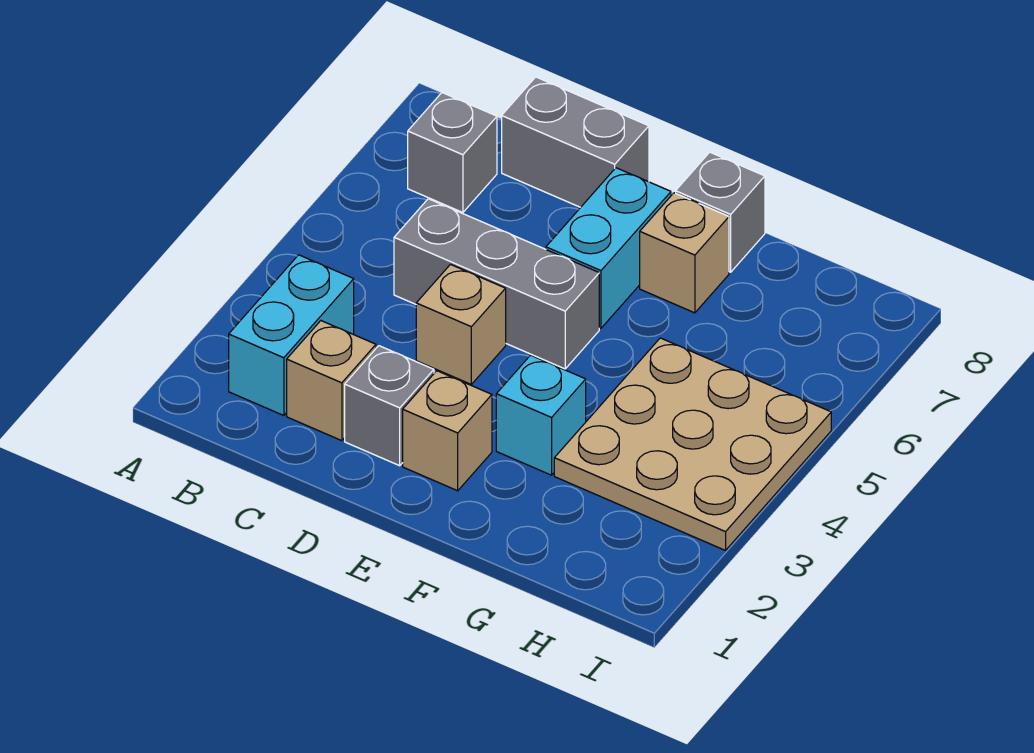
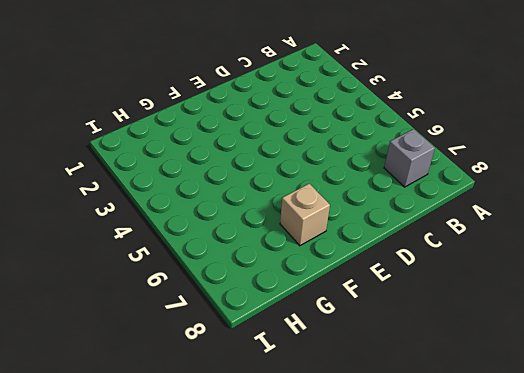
none -> cyan brick B2:B3 level 1
none -> tan brick C2 level 1
none -> grey brick C5:E5 level 1

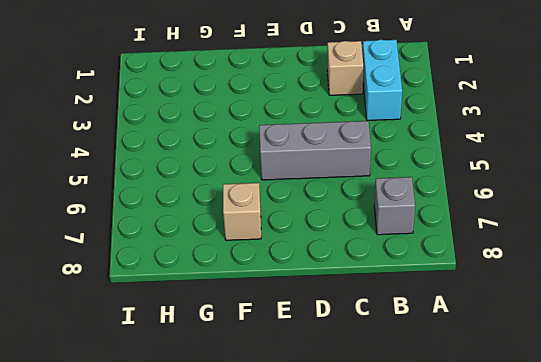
none -> grey brick C8:D8 level 1
none -> grey brick D2 level 1
none -> tan brick D4 level 1

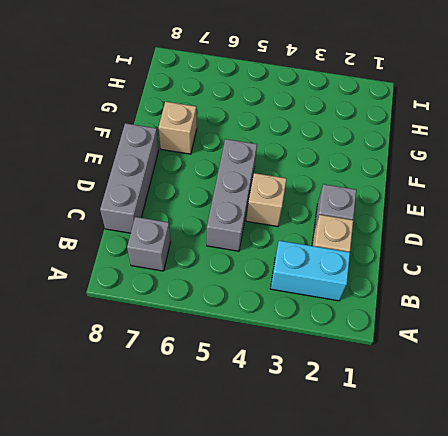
grey brick C8:E8 level 1 -> grey brick C8:D8 level 1
none -> tan brick E2 level 1
none -> cyan brick E6:E7 level 1
none -> cyan brick F3 level 1

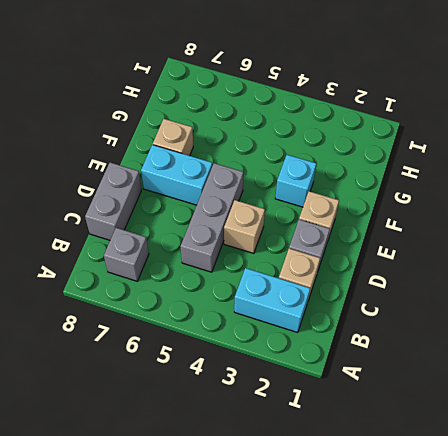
none -> grey brick F8 level 1
none -> tan plate G3:I5 level 1

